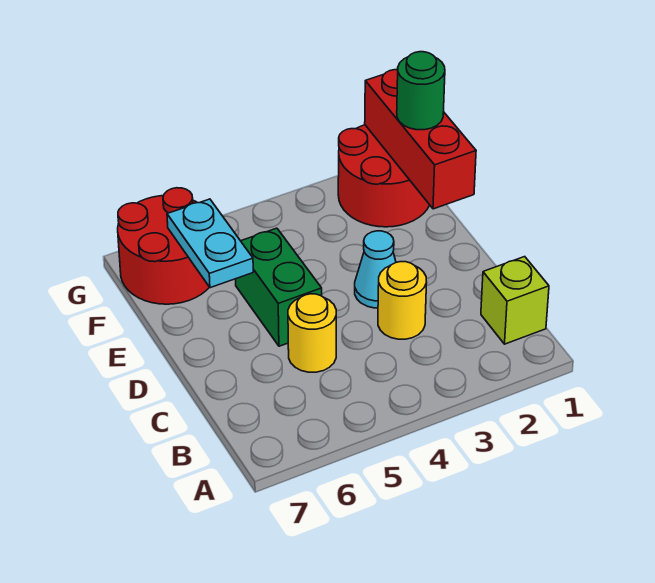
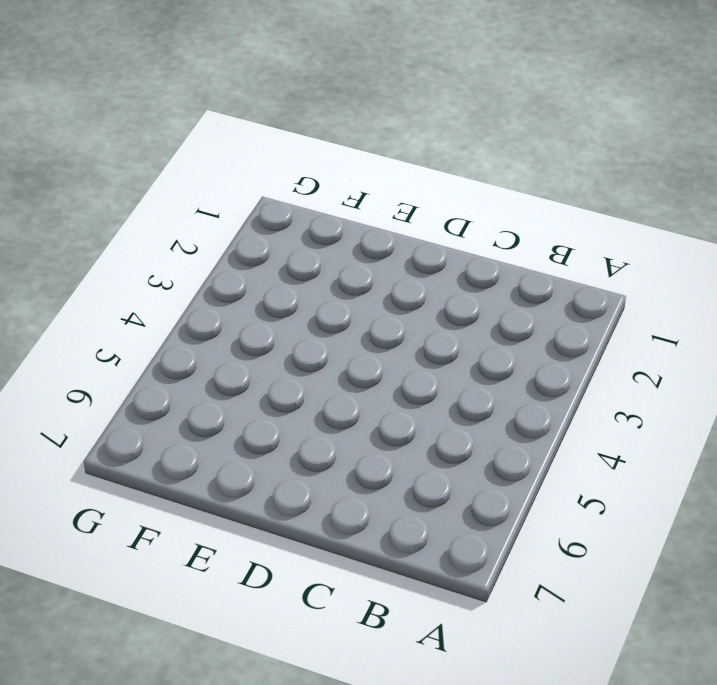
none -> lime brick B1 level 1
none -> yellow round brick C3 level 1

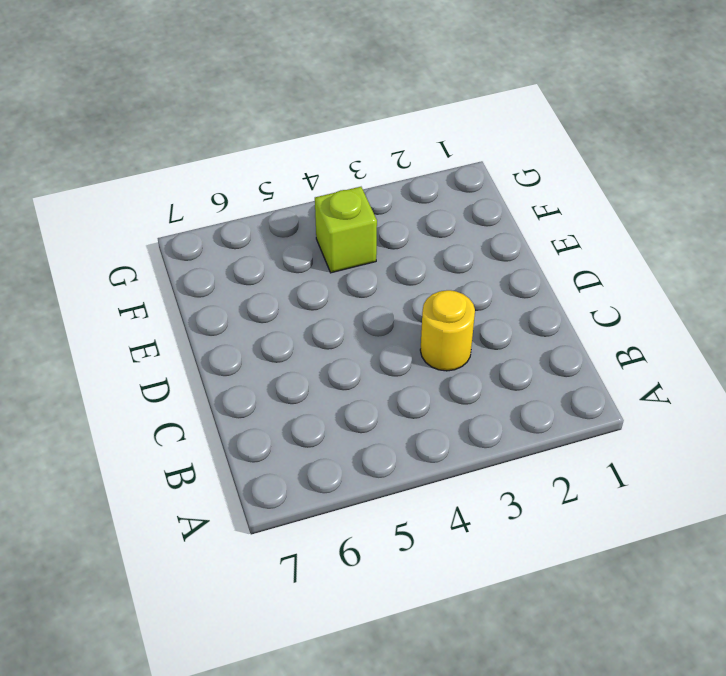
lime brick F4 level 1 -> lime brick B1 level 1
none -> yellow round brick C5 level 1
none -> cyan cone D3 level 1

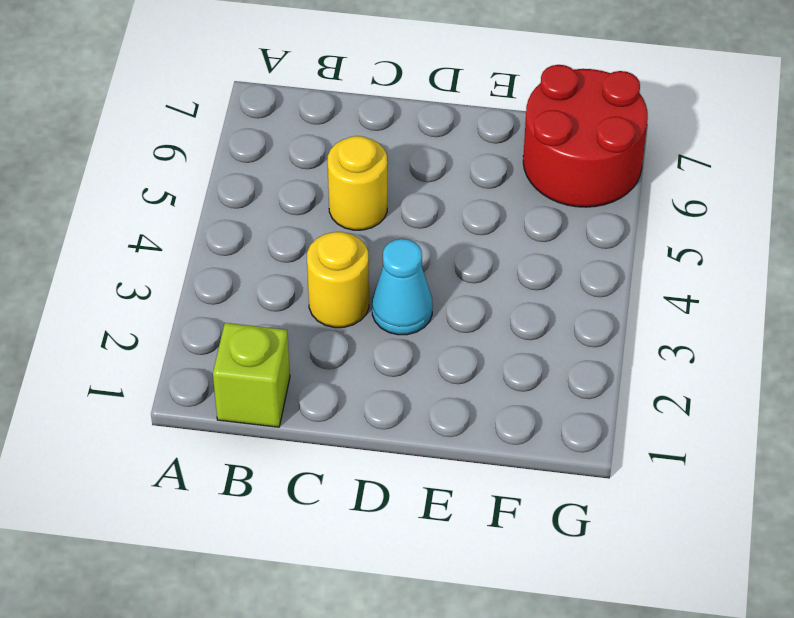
none -> green brick D5:E5 level 1
none -> red round brick F1:G2 level 1

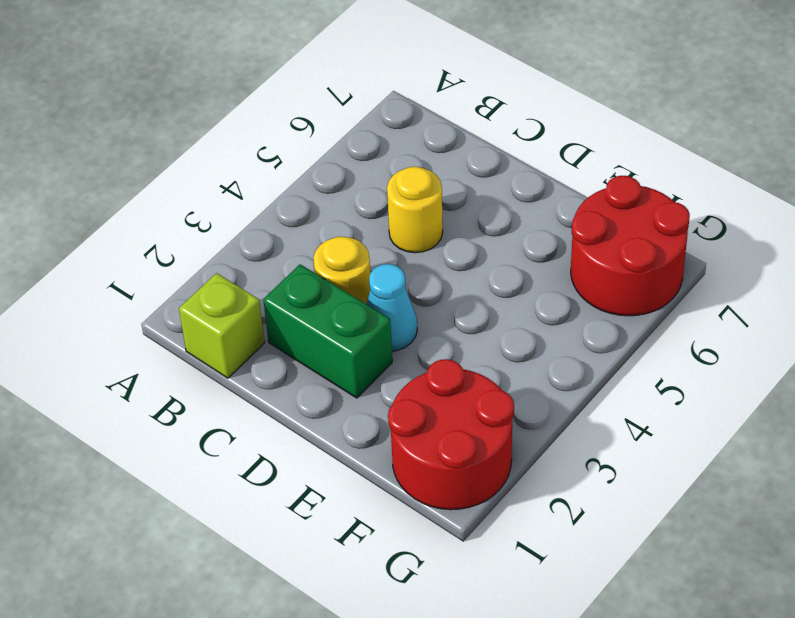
green brick C2:D2 level 1 -> green brick D5:E5 level 1
none -> red brick E1:G1 level 2
none -> cyan plate E6:F6 level 2

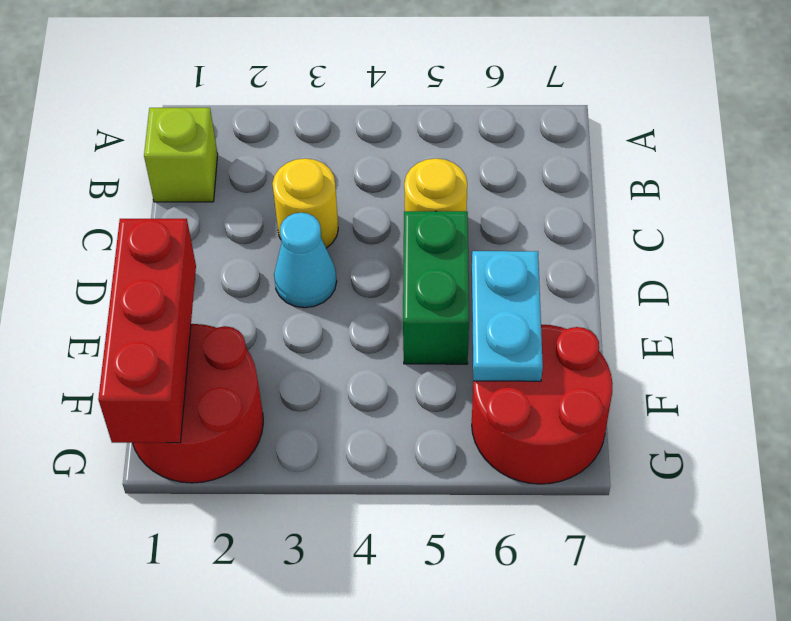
none -> green round brick F1 level 3

